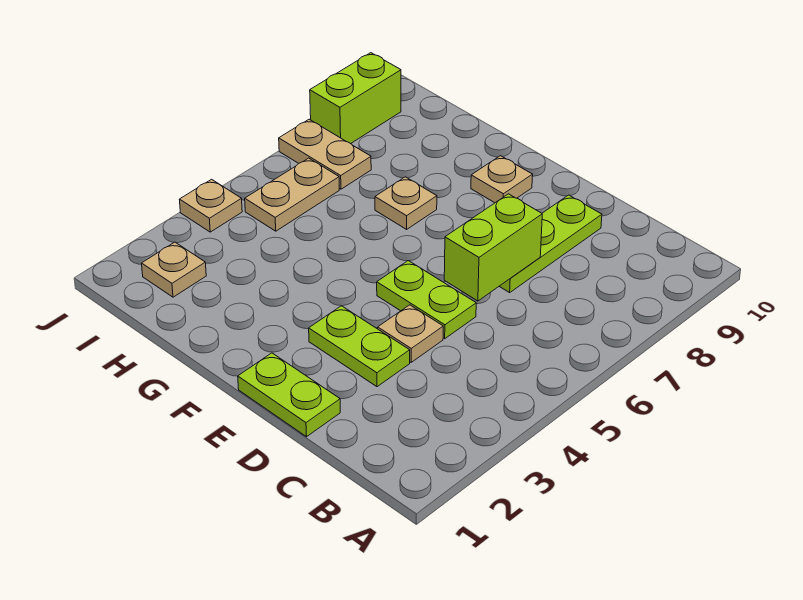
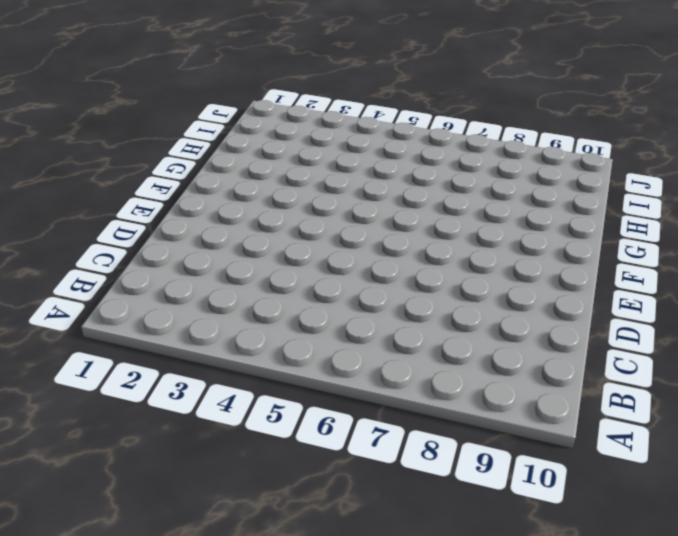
none -> lime plate D1:E1 level 1
none -> lime plate D3:E3 level 1
none -> tan plate D4 level 1

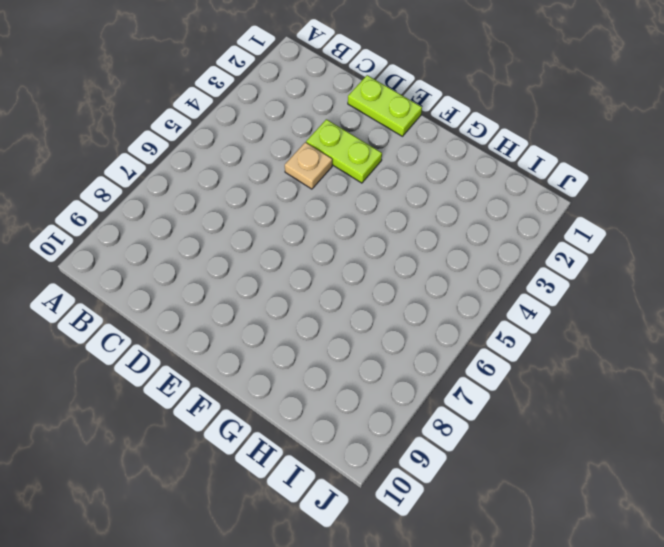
none -> lime plate D5:E5 level 1
none -> lime plate D7:D9 level 1
none -> tan plate F9 level 1

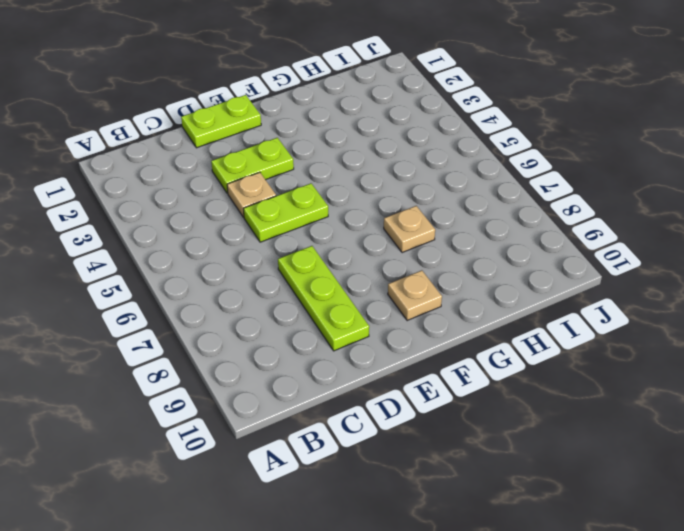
none -> tan plate I2 level 1
none -> tan plate I5:I6 level 1
none -> tan plate I7:J7 level 1

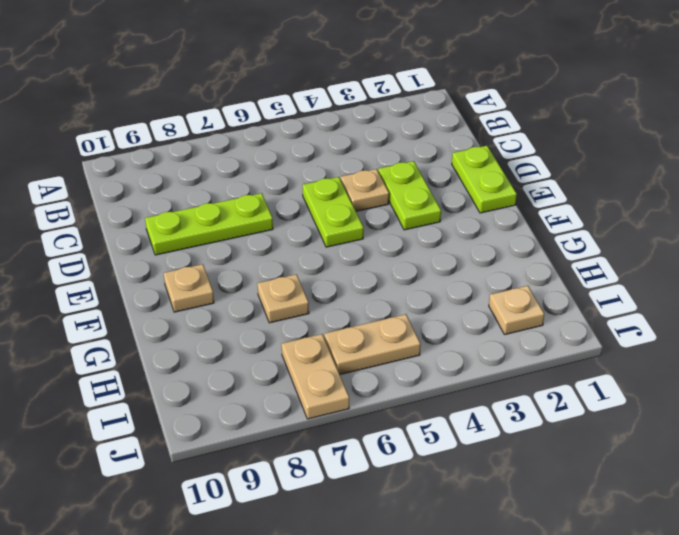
none -> tan plate J4 level 1
none -> lime brick J8:J9 level 1
none -> lime brick D6:D7 level 2

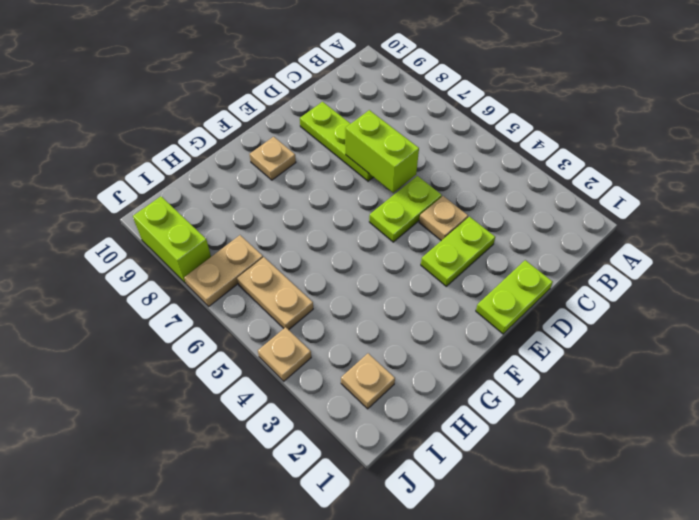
none -> tan plate G7 level 1

